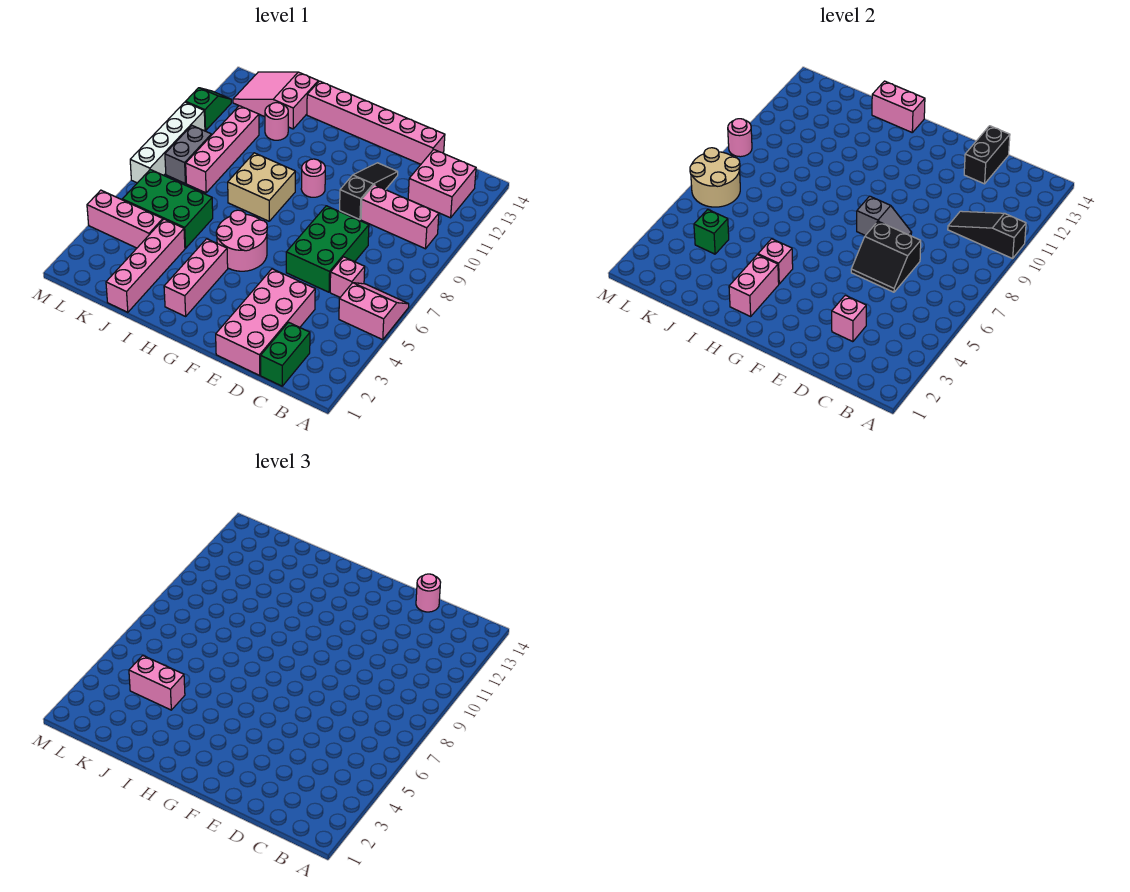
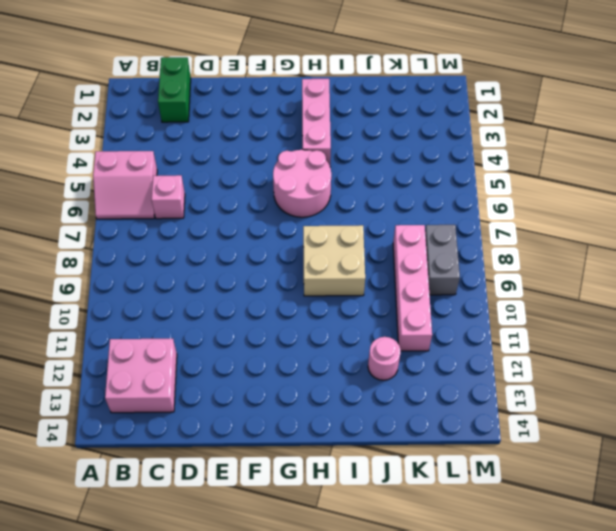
none -> pink brick B10:D10 level 1
none -> pink brick D1:E4 level 1
none -> green brick D6:E8 level 1
none -> pink brick D14:I14 level 1

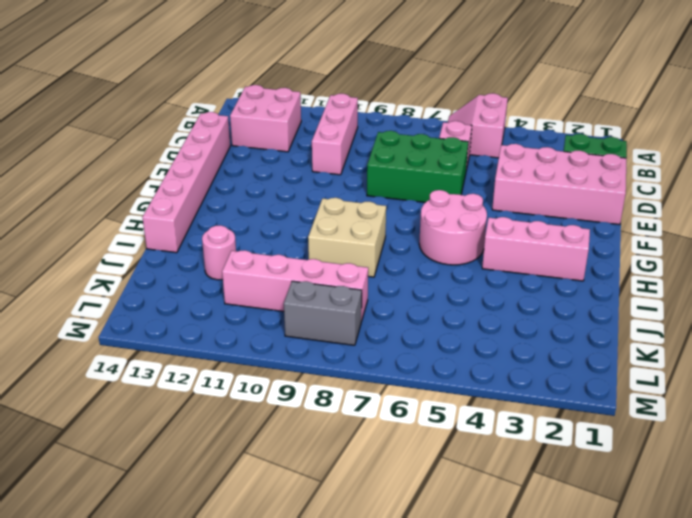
none -> black slope E10:E12 level 1 top 10
none -> pink round brick G10 level 1
none -> pink brick J1:J4 level 1
none -> green brick J5:L6 level 1

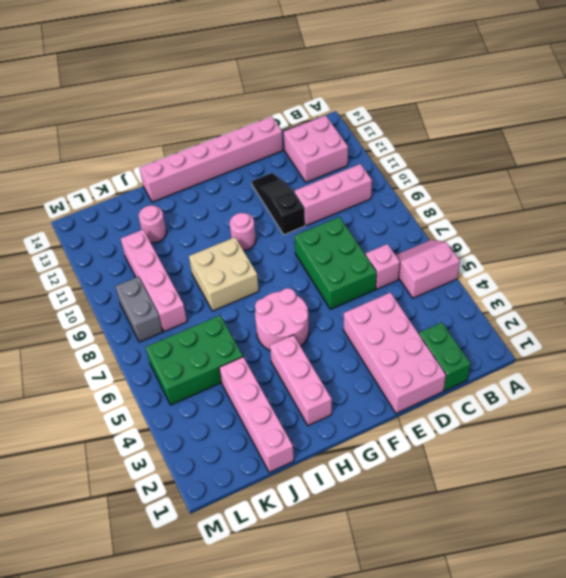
none -> pink slope J13:L14 level 1 top J
none -> pink brick K4:M4 level 1
none -> white brick M7:M10 level 1
none -> green slope M11:M12 level 1 top 11

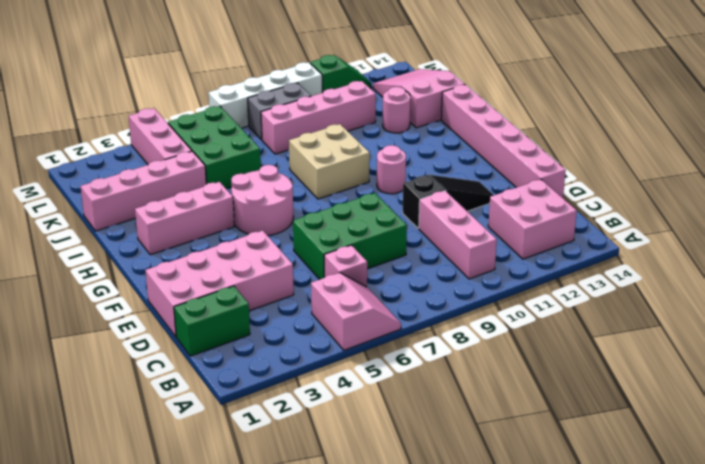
none -> black slope A10:C10 level 2 top A
none -> pink brick D3 level 2
none -> black slope D6:E7 level 2 top 7
none -> black brick D13:D14 level 2

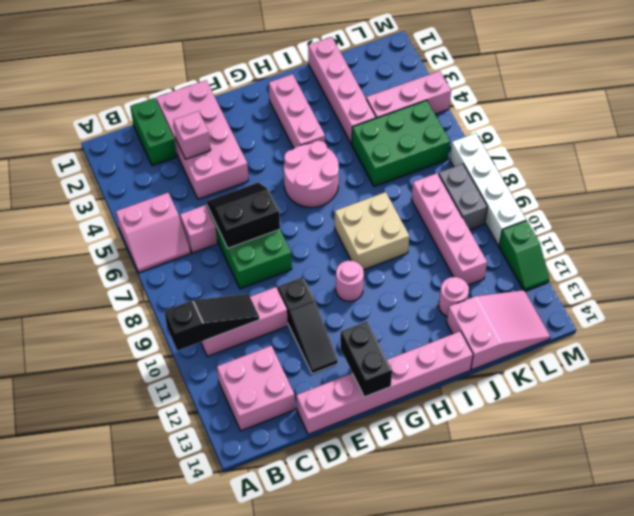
black brick F13:F14 level 2 -> black brick D13:D14 level 2
none -> grey slope E8:F8 level 2 top F
none -> pink brick H2:H3 level 2
none -> pink brick H4 level 2
none -> pink brick H14:I14 level 2

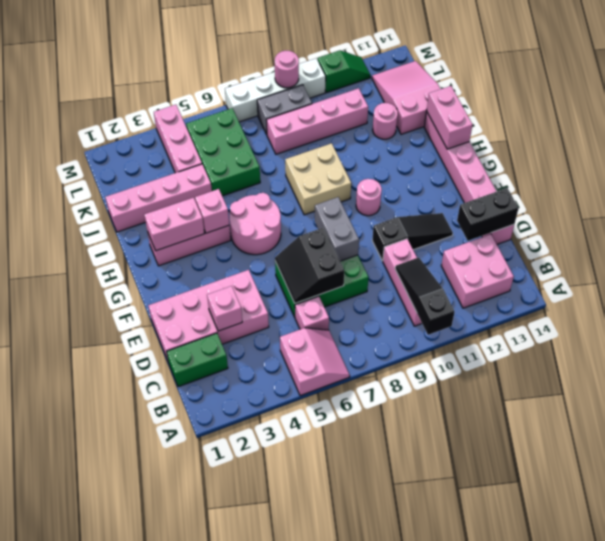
grey brick E8:F8 level 2 -> grey slope E8:F8 level 2 top F
none -> green brick K4 level 2
none -> tan round brick L6:M7 level 2
none -> pink round brick D14 level 3
none -> pink brick J4:K4 level 3

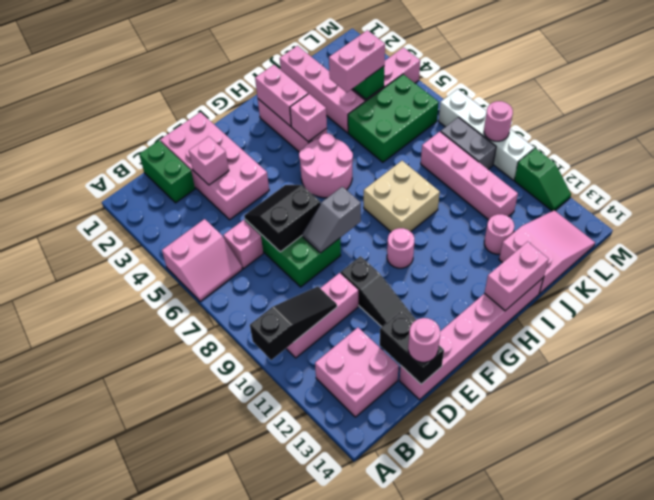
none -> tan round brick L6:M7 level 2

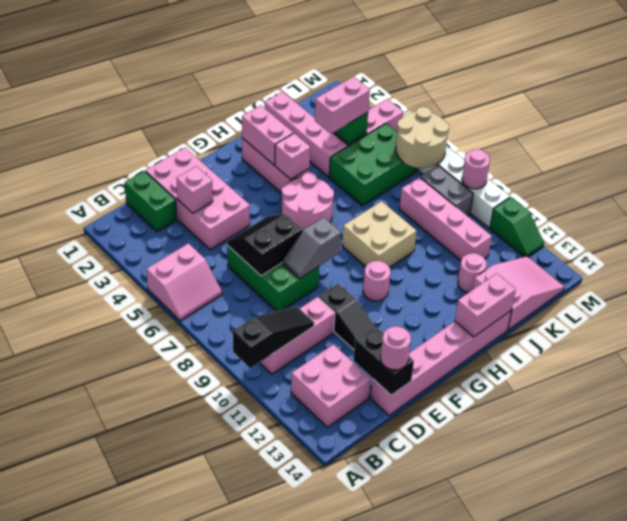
none -> pink brick C6 level 1

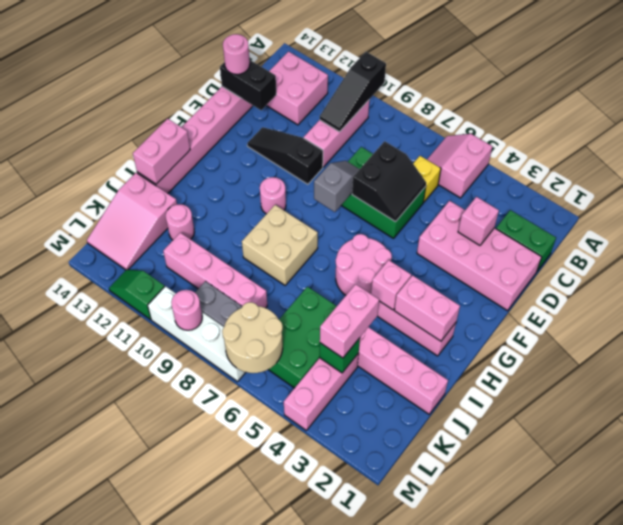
yellow brick C6 level 1 -> pink brick C6 level 1

